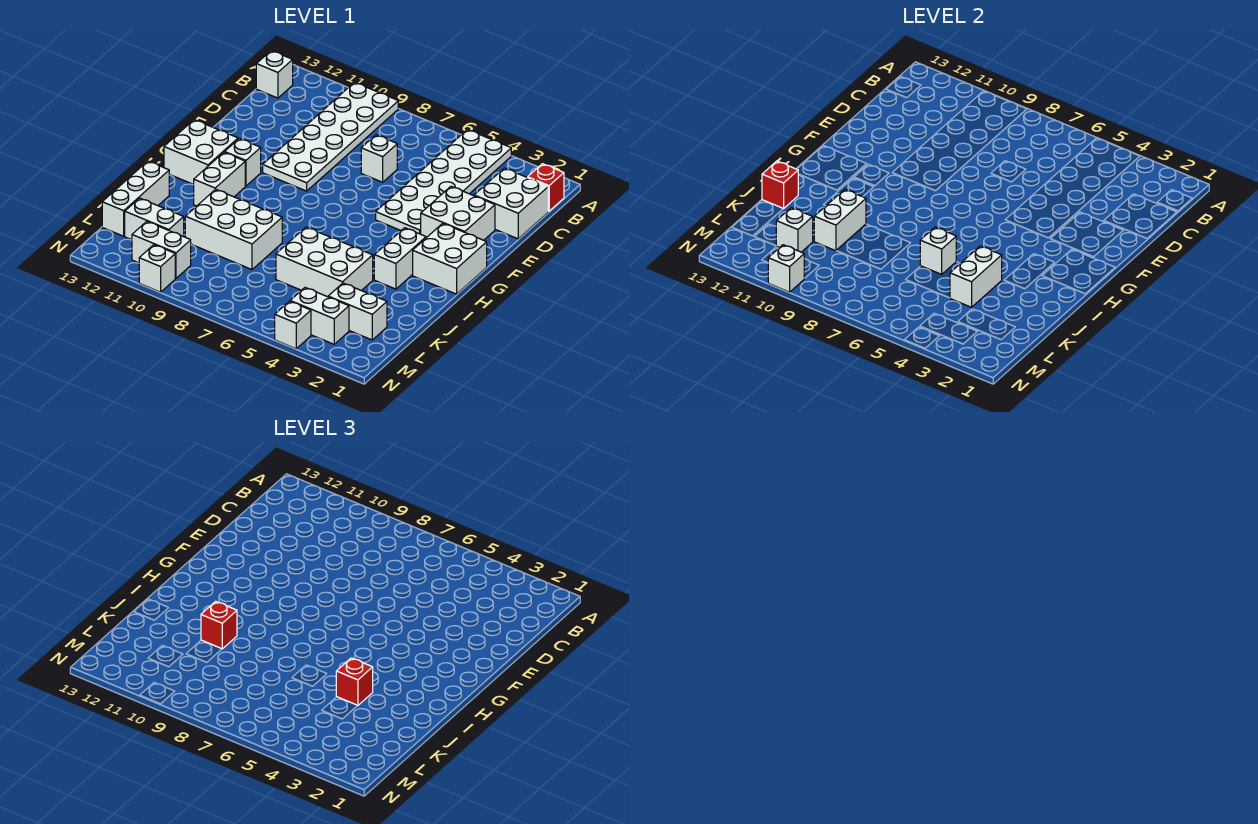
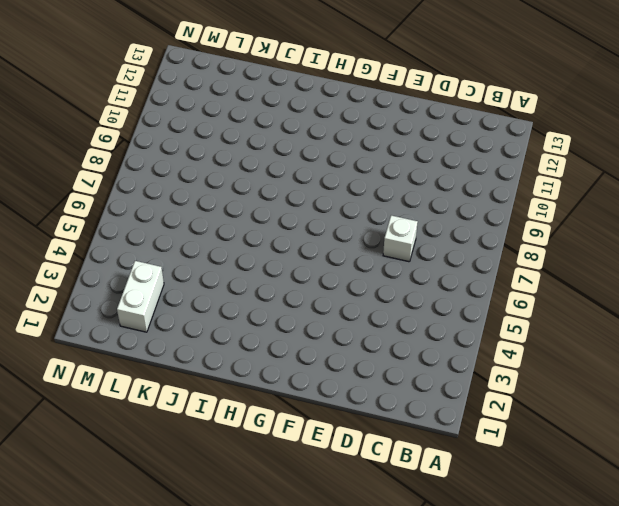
none -> white plate A4:F5 level 1
none -> white plate A9:F10 level 1
none -> red brick B1 level 1

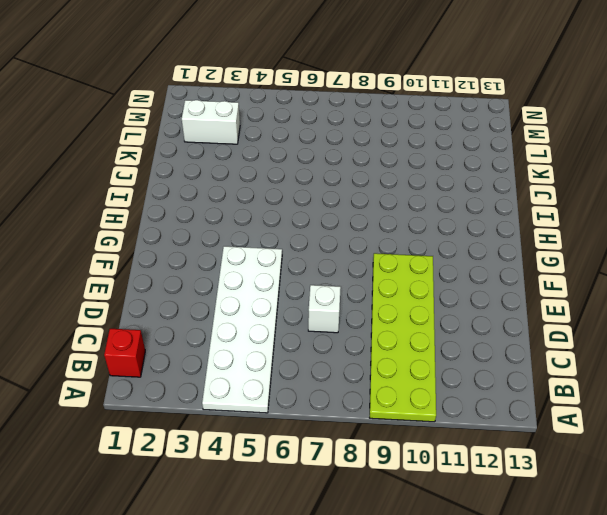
lime plate A9:F10 level 1 -> white plate A9:F10 level 1
none -> white brick B13 level 1
none -> white brick C1:D2 level 1
none -> white brick E2:F3 level 1

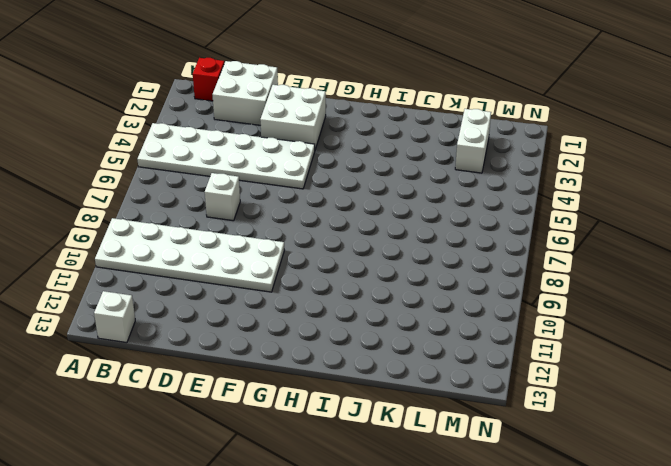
none -> white brick G1:H2 level 1
none -> white brick G11 level 1
none -> white brick G12:H13 level 1

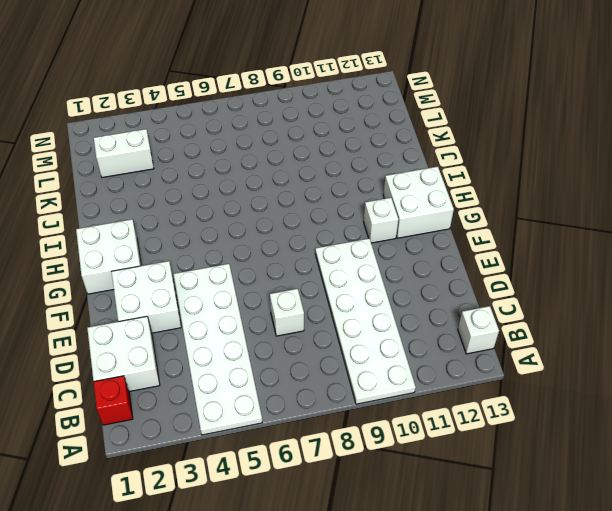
none -> white brick H3:I3 level 1
none -> white brick H11:I11 level 1
none -> white brick J4:K6 level 1

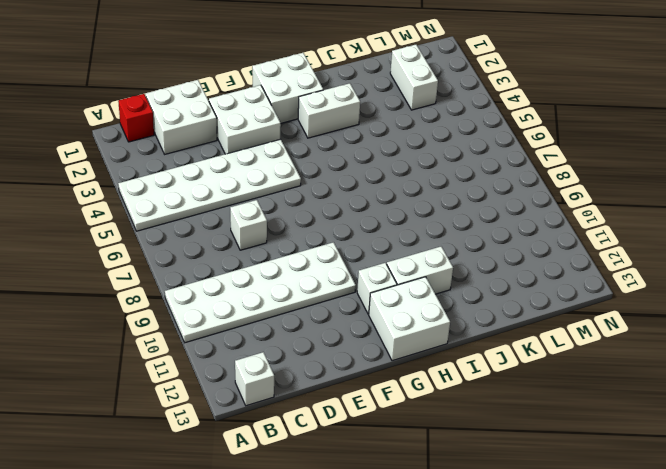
none -> white brick J4:K6 level 1
none -> white brick J8:K10 level 1
none -> white brick J13:L13 level 1

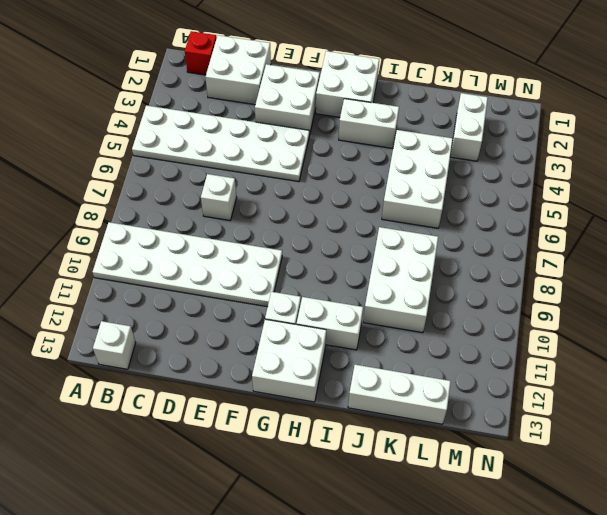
none -> white brick L11:L12 level 1
none -> white brick M3:M4 level 1
none -> white brick M10:M11 level 1

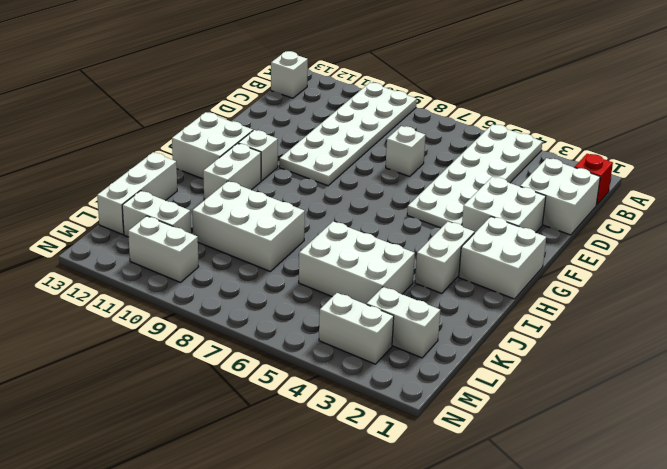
none -> white brick N4 level 1
none -> white brick N10 level 1
none -> white brick J4:K4 level 2

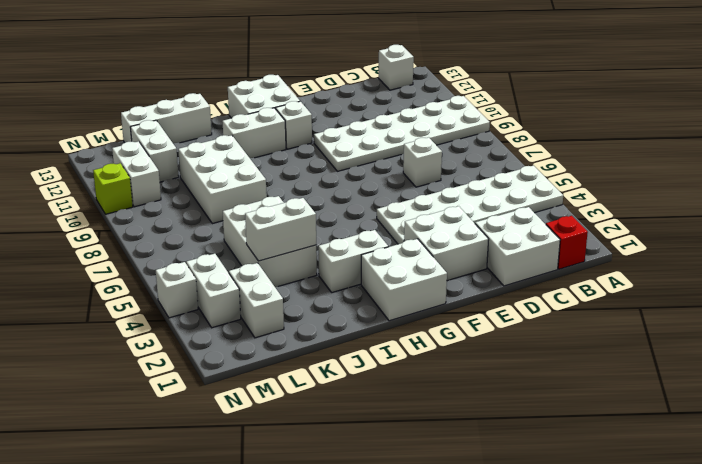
lime brick N10 level 1 -> white brick N10 level 1
none -> white brick J6 level 2
none -> white brick J10:K10 level 2
none -> red brick J13 level 2

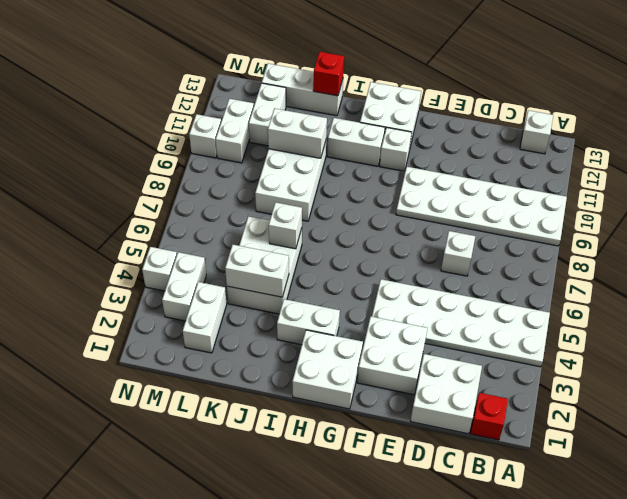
none -> white brick L11 level 2
none -> white brick N10 level 2
none -> red brick J4 level 3

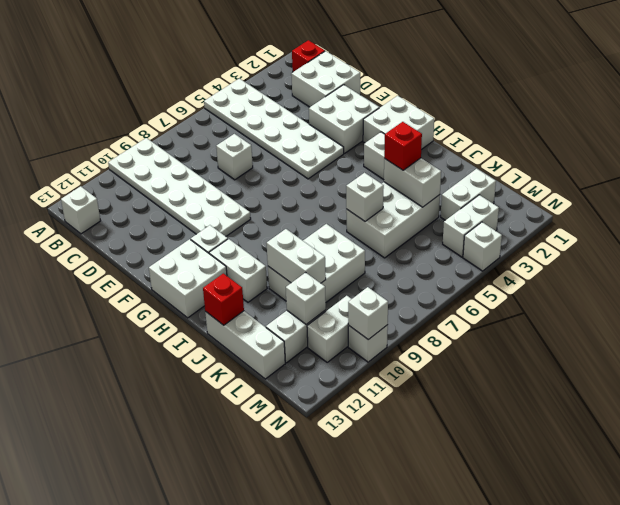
none -> red brick J10 level 3

